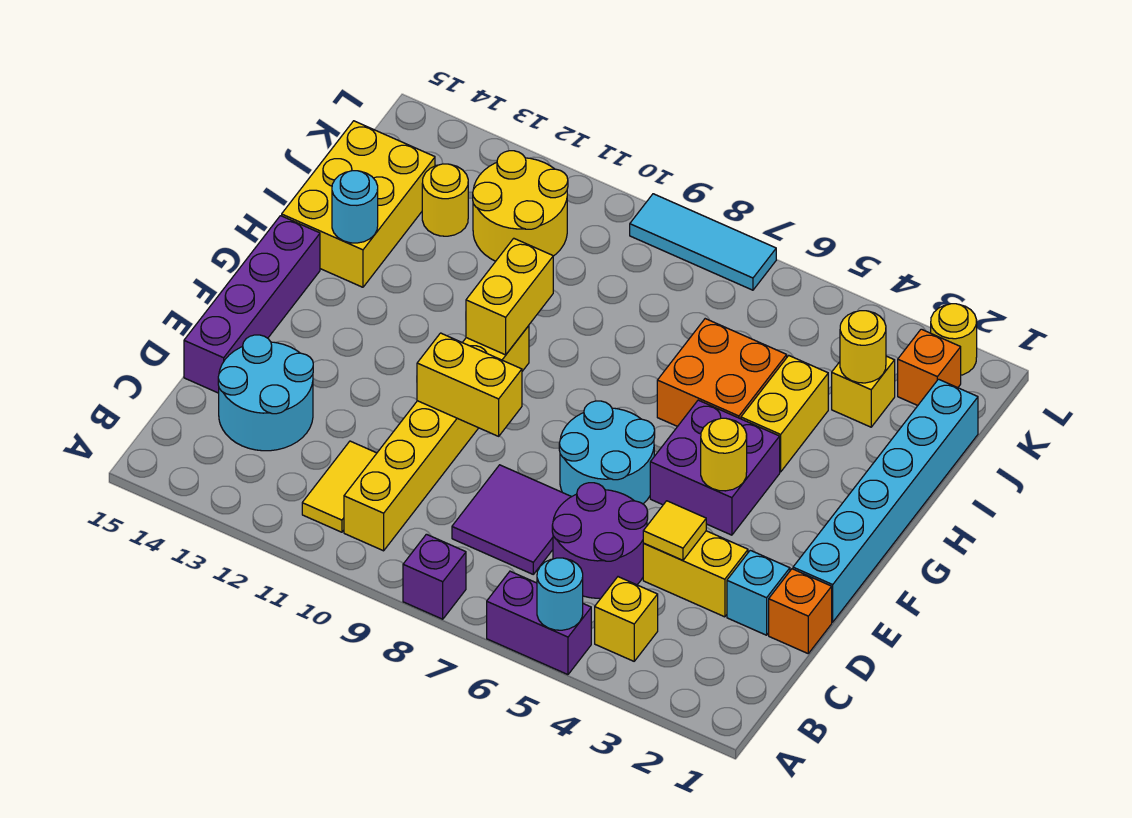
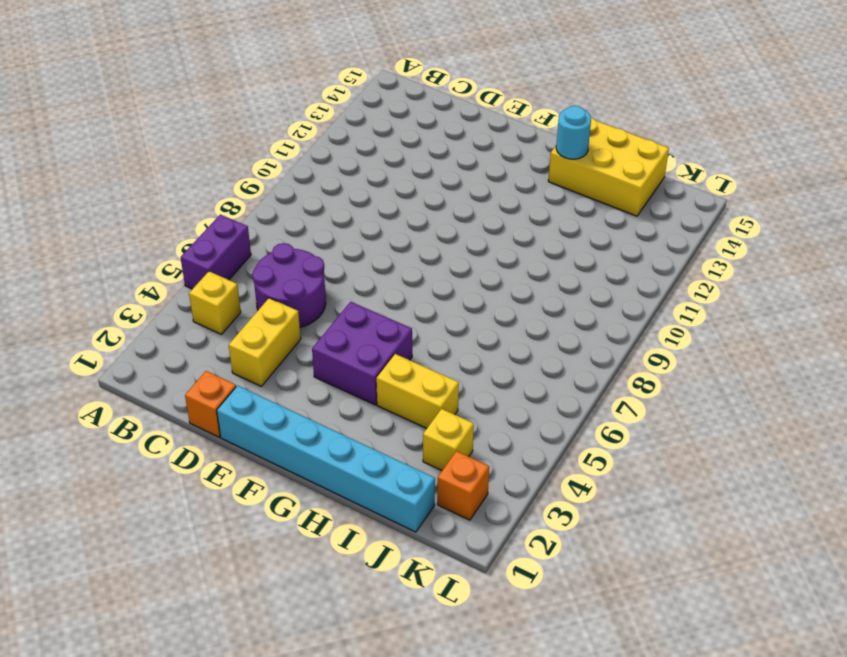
none -> purple brick A8 level 1
none -> yellow brick B10:G10 level 1
none -> yellow tile B11:C11 level 1
none -> purple tile C7:D8 level 1

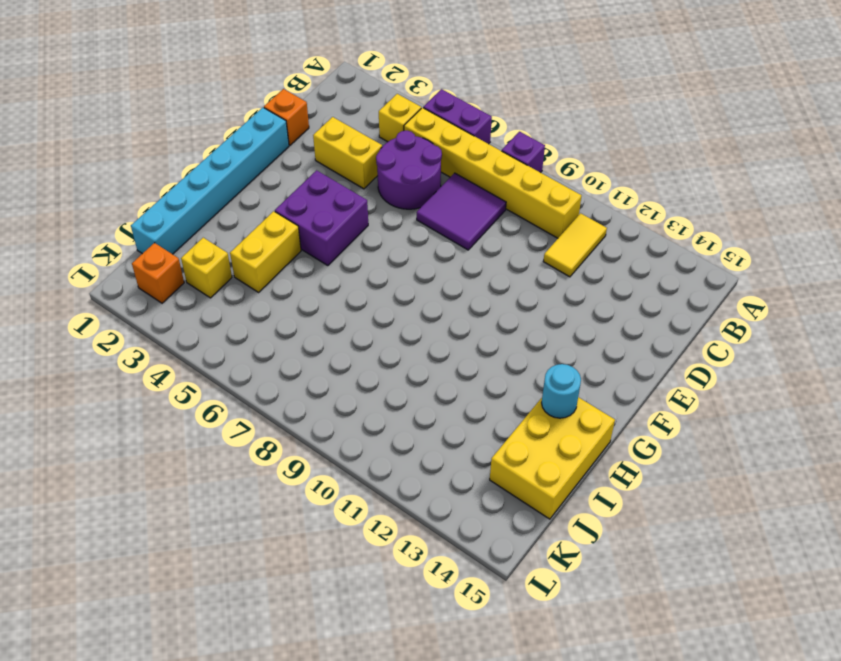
yellow brick B5:B10 level 1 -> yellow brick B10:G10 level 1
none -> cyan round brick C13:D14 level 1
none -> cyan brick D2 level 1
none -> purple brick D15:G15 level 1
none -> cyan round brick E6:F7 level 1

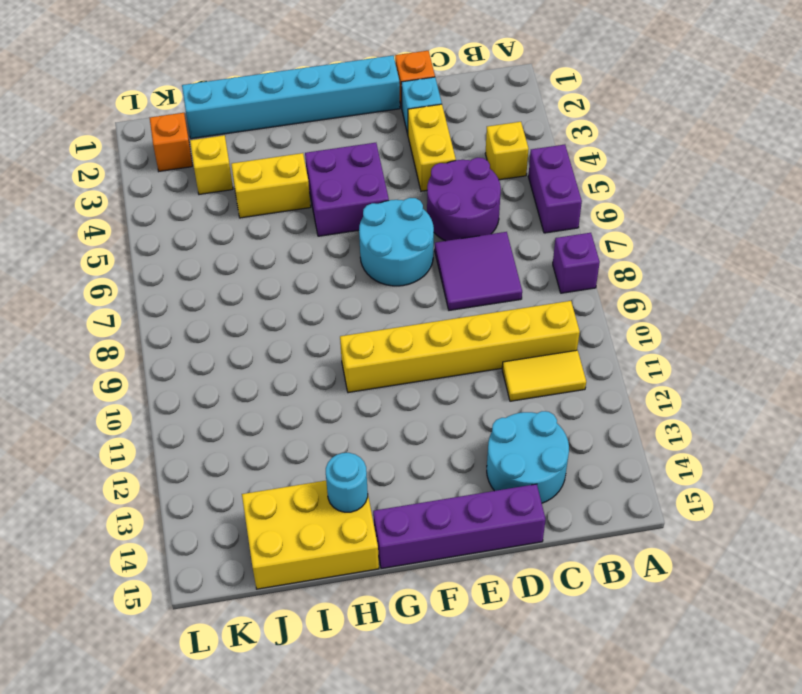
none -> orange brick H5:I6 level 1
none -> yellow round brick J11:K12 level 1
none -> yellow round brick J13 level 1
none -> yellow round brick L2 level 1

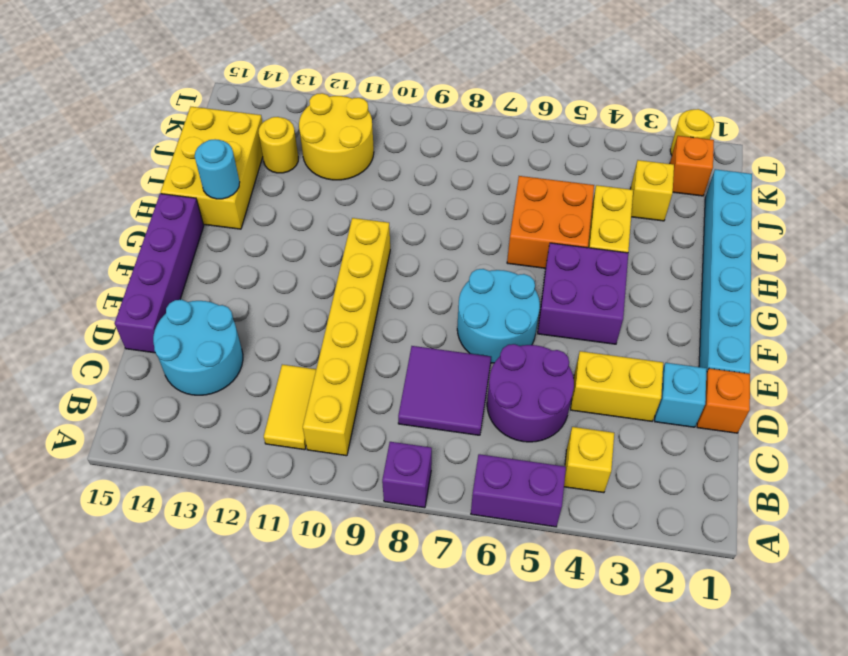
none -> cyan tile L7:L9 level 1
none -> cyan round brick A5 level 2
none -> yellow tile D4 level 2
none -> yellow brick E9:E10 level 2

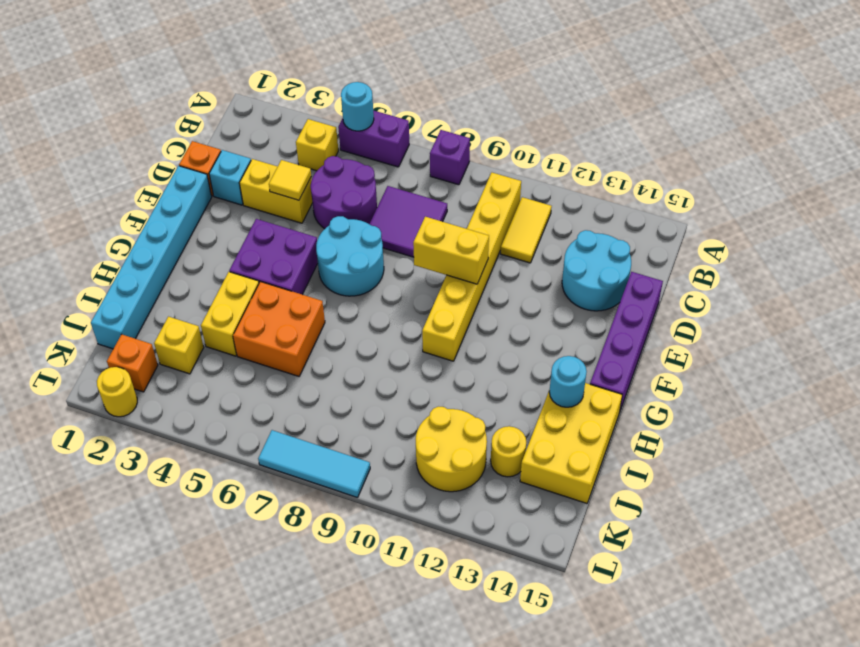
none -> yellow round brick F4 level 2
none -> yellow brick G10:H10 level 2
none -> yellow round brick J3 level 2

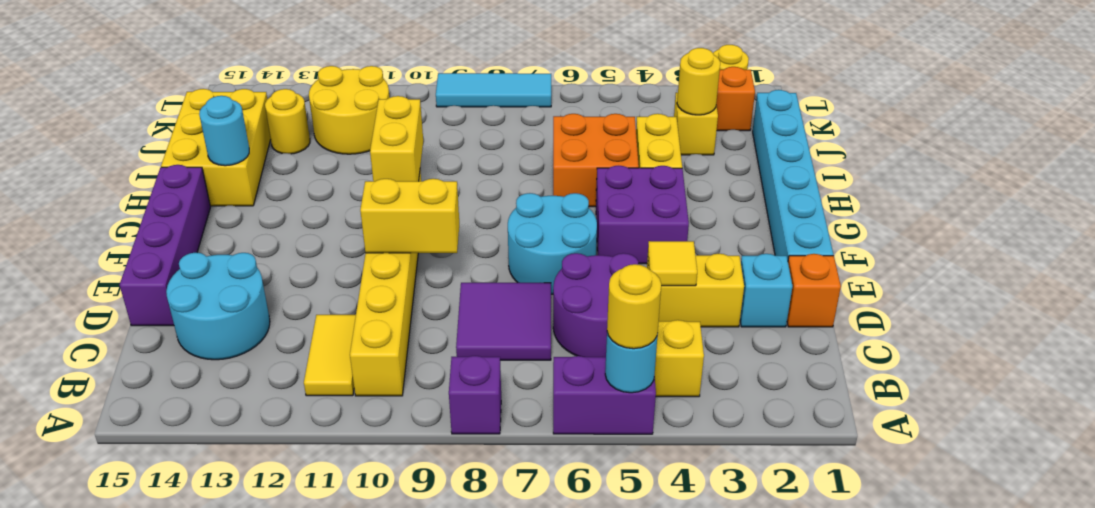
yellow round brick A5 level 3 -> yellow round brick F4 level 2

